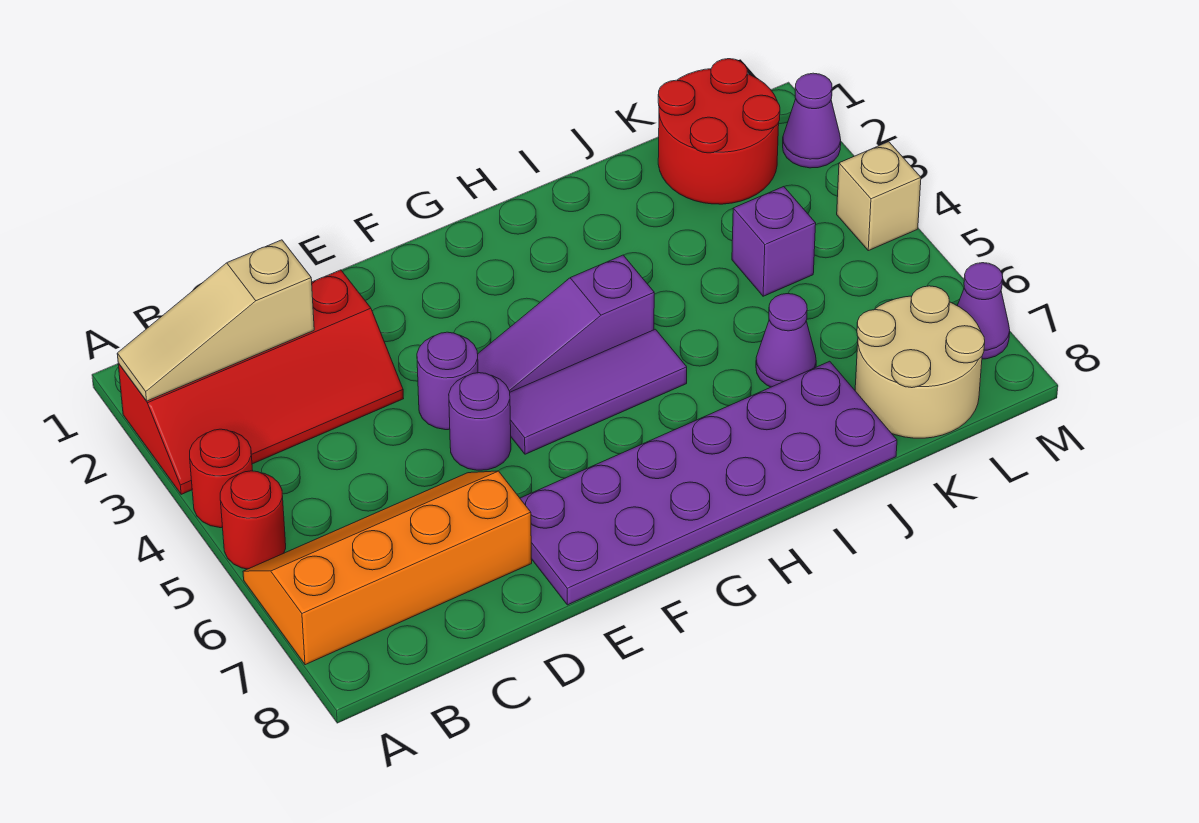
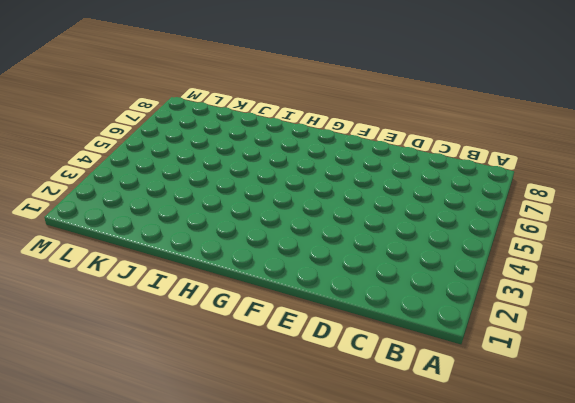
none -> red slope A2:D3 level 1 top 2
none -> red round brick A4 level 1
none -> red round brick A5 level 1

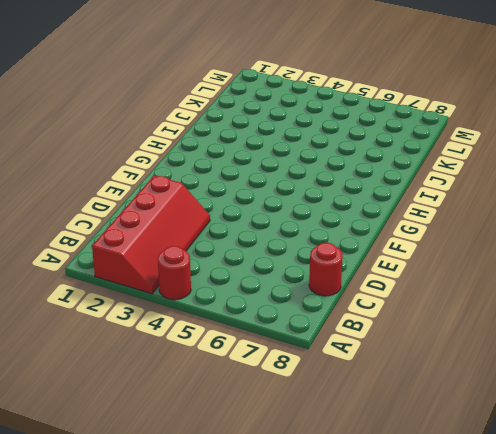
red round brick C8 level 1 -> red round brick A5 level 1
none -> orange slope A6:D7 level 1 top 7
none -> purple round brick E4 level 1
none -> purple round brick E5 level 1

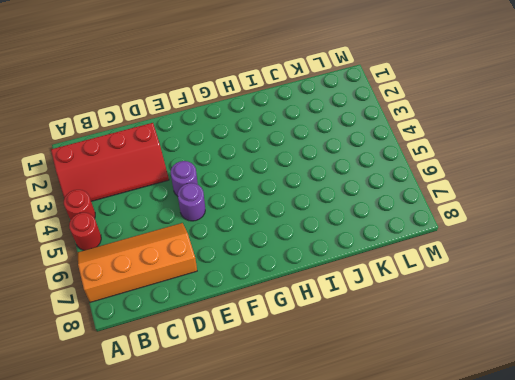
none -> purple plate E7:J8 level 1
none -> purple slope F4:H4 level 1 top H
none -> purple tile F5:H5 level 1

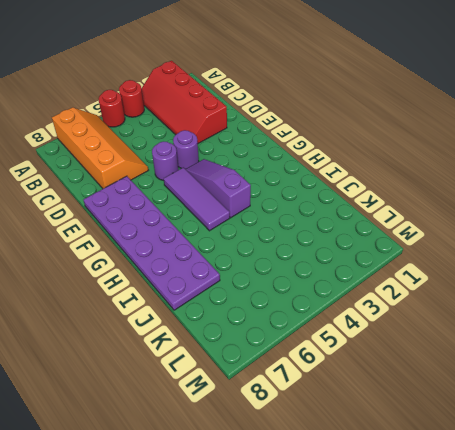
none -> purple cone J6 level 1
none -> red round brick K1:L2 level 1
none -> purple brick K4 level 1

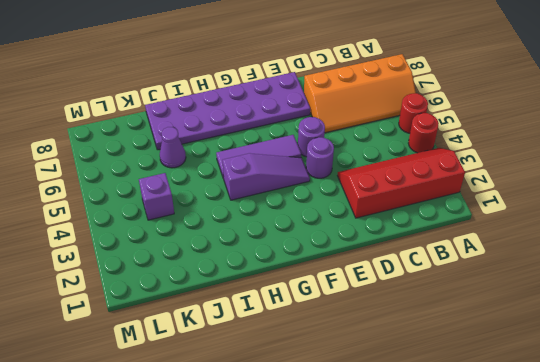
none -> red round brick K1:L2 level 1
none -> tan round brick K7:L8 level 1
none -> purple cone M2 level 1

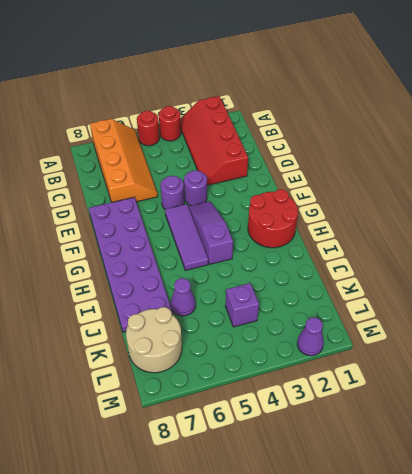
red round brick G1:H2 level 1 -> red round brick K1:L2 level 1
none -> tan brick M4 level 1
none -> purple cone M7 level 1
none -> tan slope A2:C2 level 2 top C

